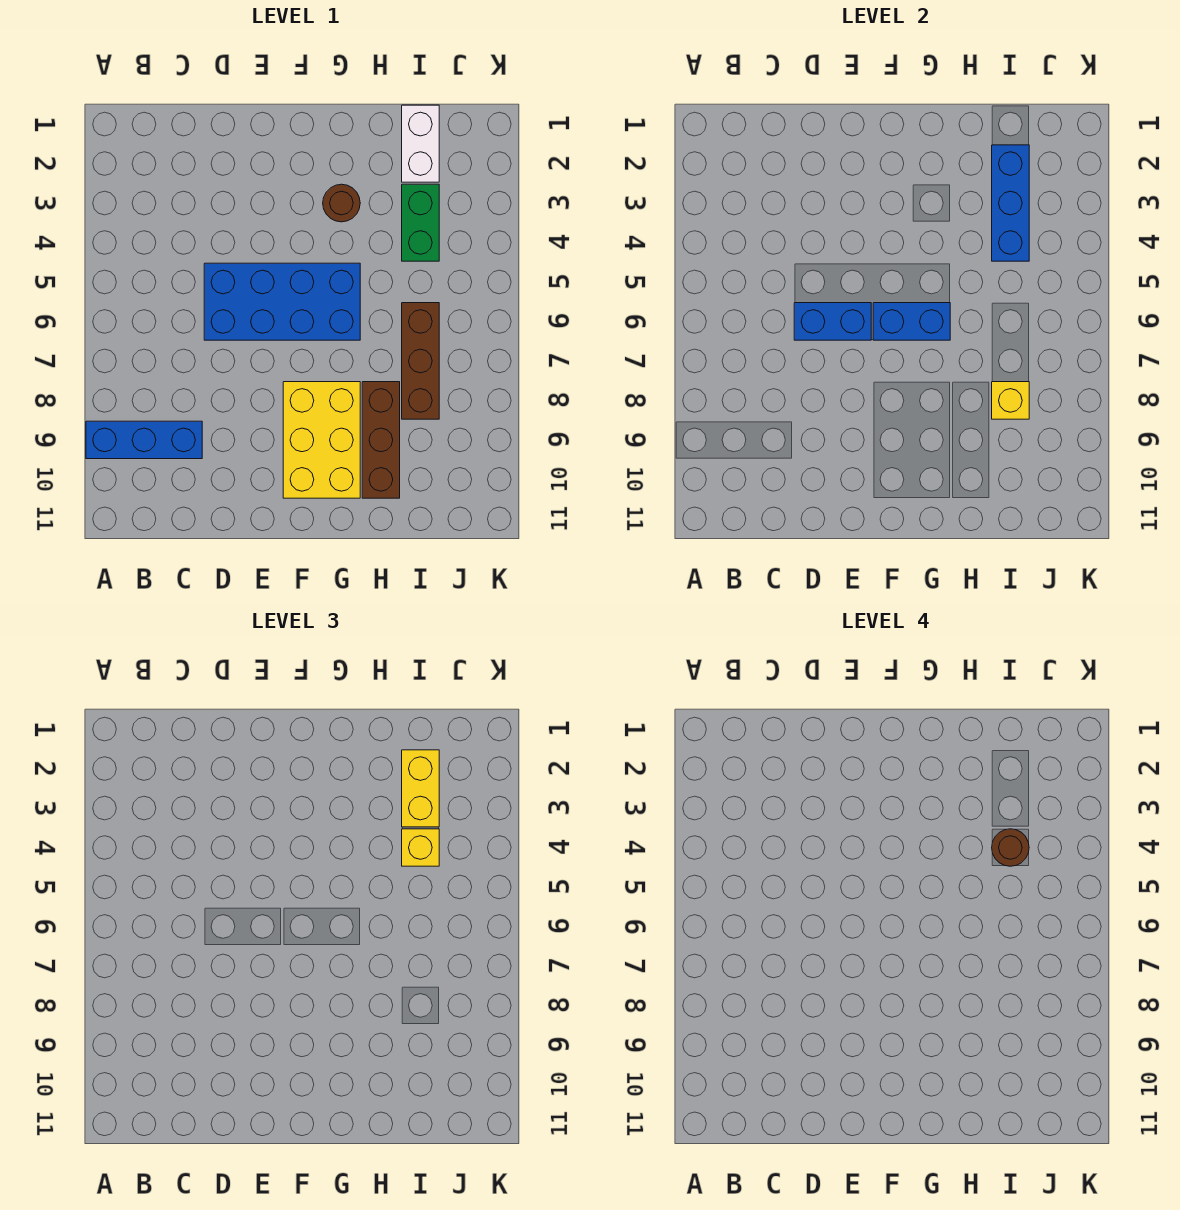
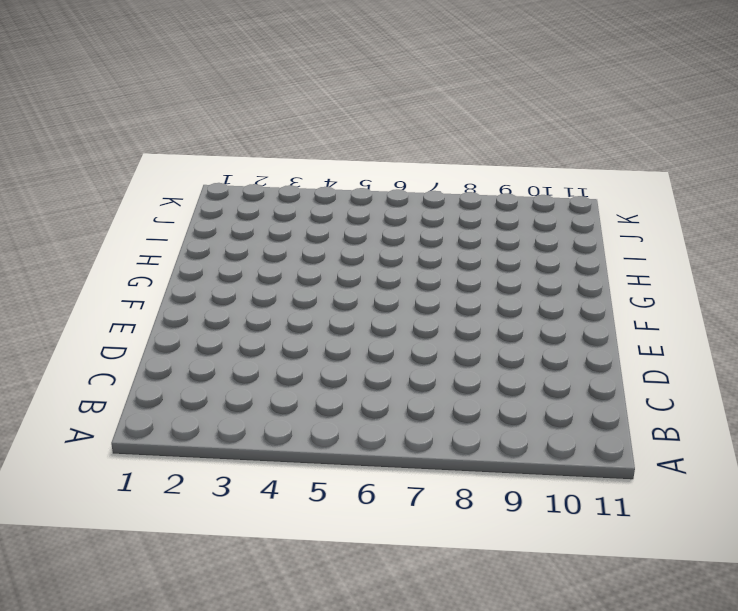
none -> blue brick A9:C9 level 1
none -> blue brick D5:G6 level 1
none -> yellow brick F8:G10 level 1

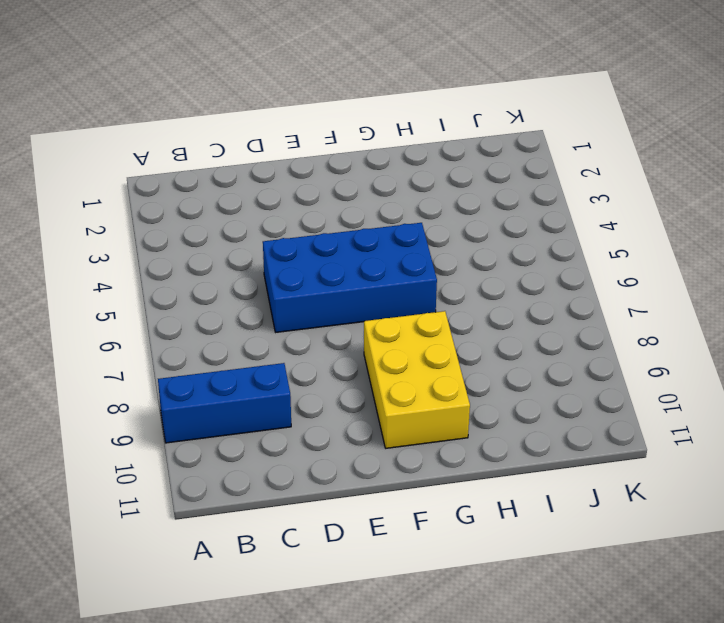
none -> brown round brick G3 level 1
none -> brown brick H8:H10 level 1
none -> white brick I1:I2 level 1

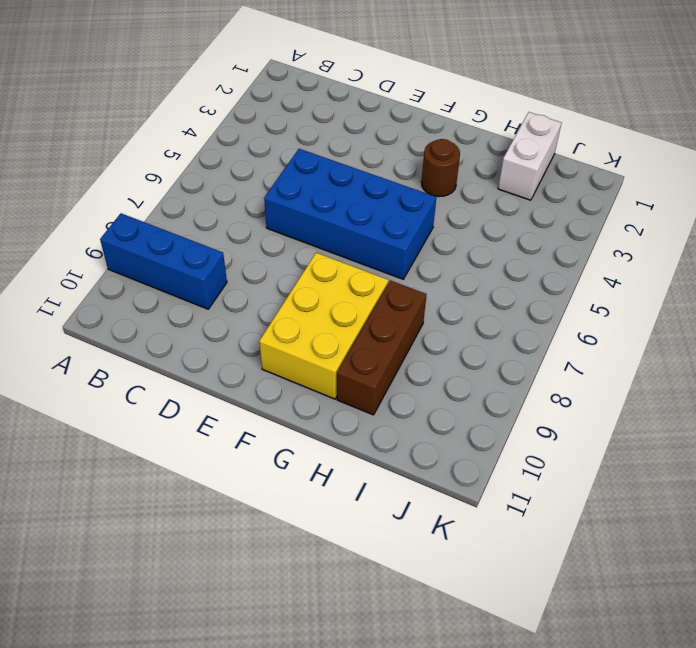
none -> green brick I3:I4 level 1
none -> brown brick I6:I8 level 1
none -> blue brick D6:E6 level 2

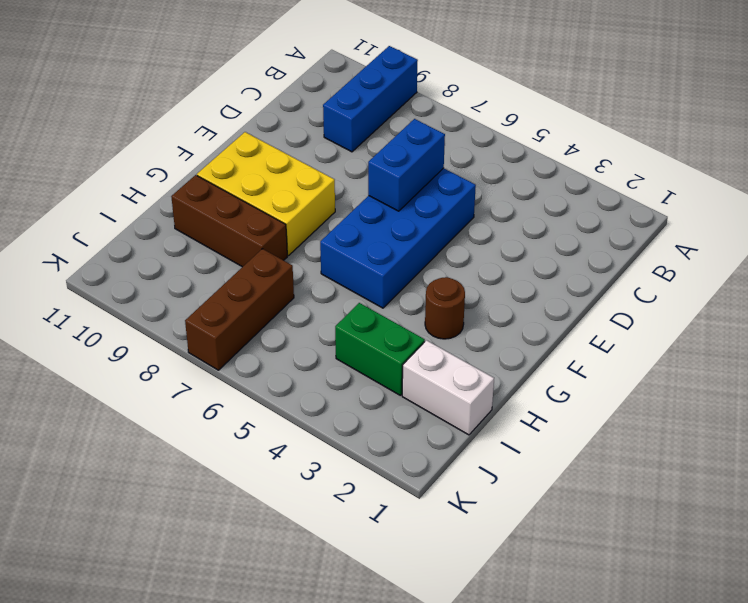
brown brick I7:K7 level 1 -> brown brick I6:I8 level 1
none -> blue brick F6:G6 level 2
none -> blue brick I2:I4 level 2
none -> yellow brick I8 level 2

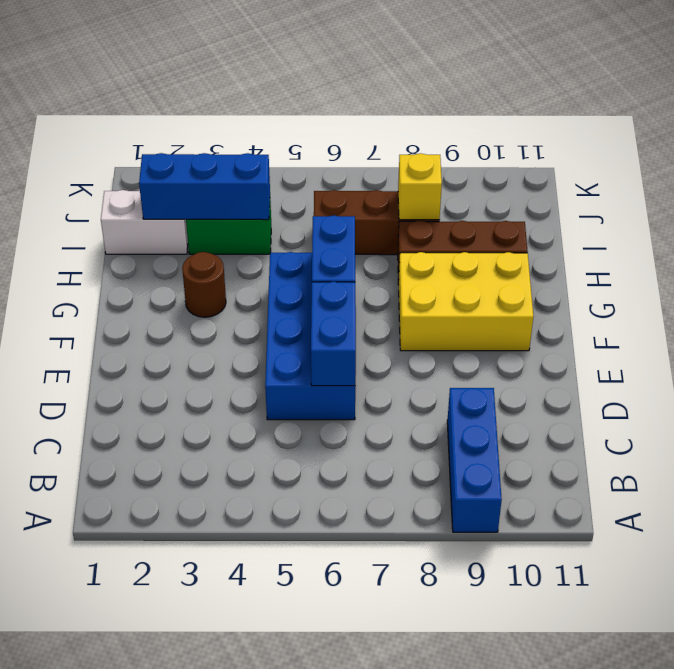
none -> yellow brick I2:I3 level 3
none -> yellow brick I4 level 3
none -> brown round brick I4 level 4

